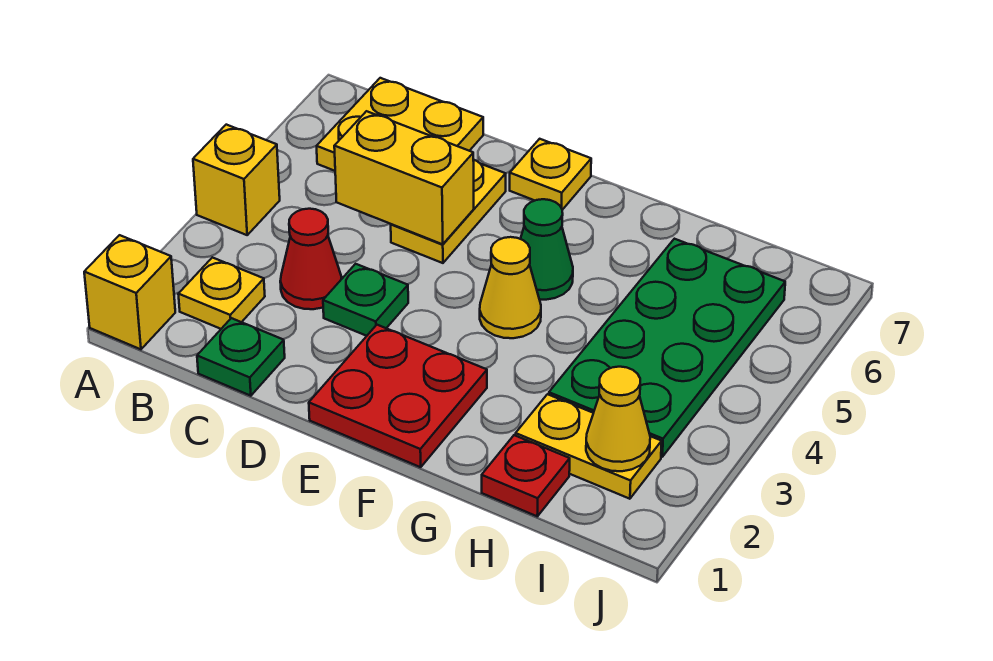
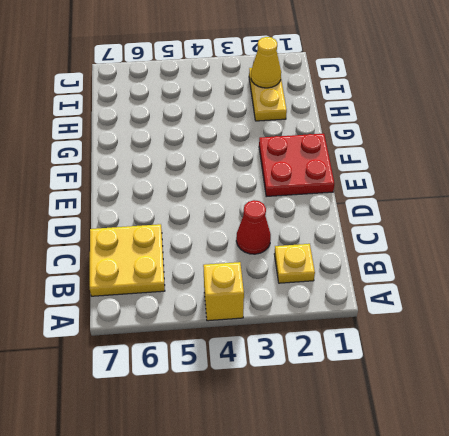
none -> yellow brick A1 level 1
none -> green plate C1 level 1
none -> green plate D3 level 1

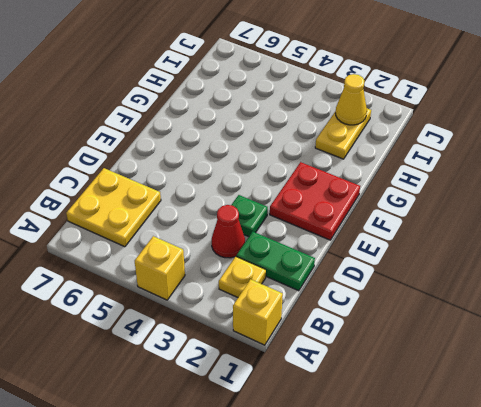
green plate C1:C2 level 1 -> green plate C1 level 1
none -> yellow plate D5:D6 level 1
none -> yellow plate E7 level 1
none -> yellow cone F4 level 1

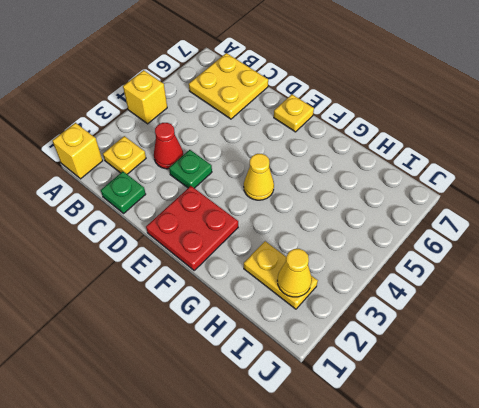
none -> yellow plate D5:D6 level 1
none -> green cone F5 level 1
none -> red plate H1 level 1

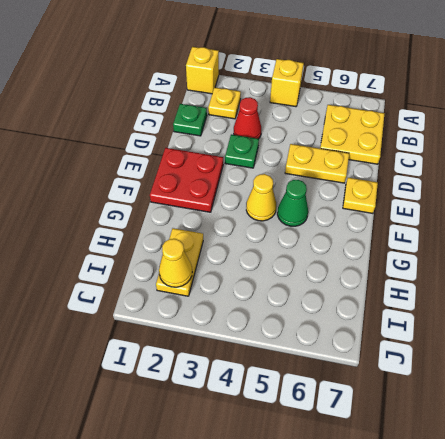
none -> red plate H1 level 1
none -> green plate H3:I6 level 1
none -> yellow brick C5:D5 level 2

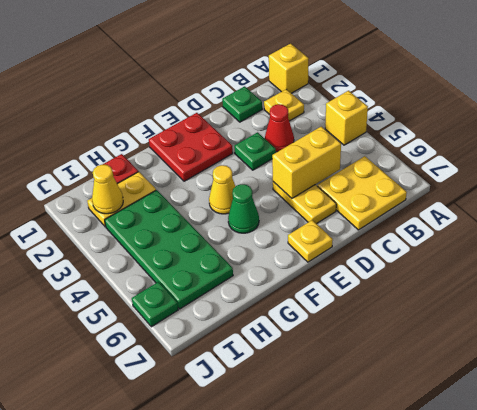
green plate J6 level 1 -> none

